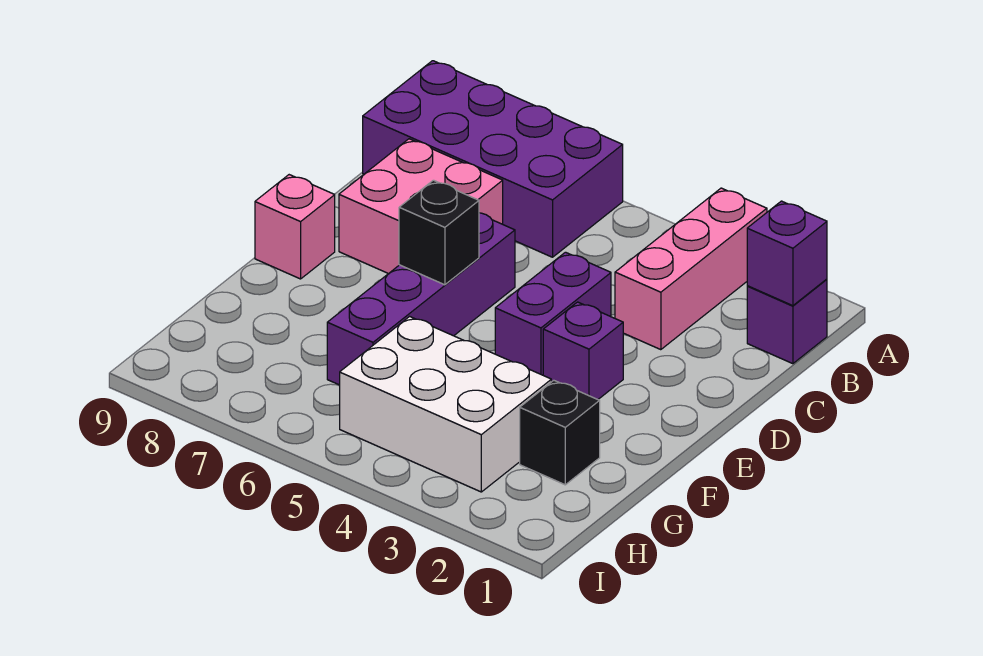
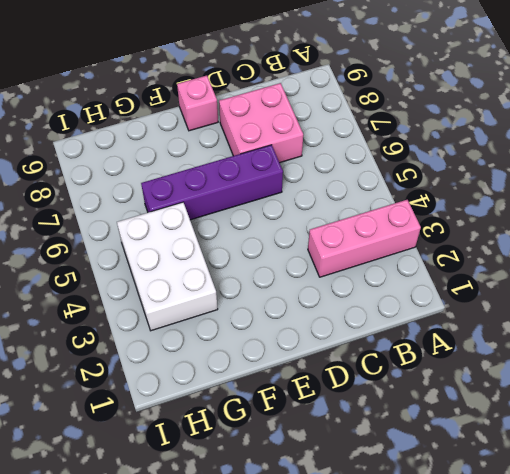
none -> purple brick A6:B9 level 1
none -> purple brick B1 level 1
none -> purple brick D4:E4 level 1

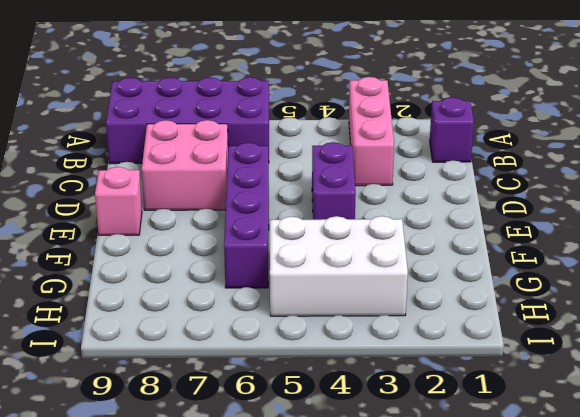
none -> purple brick E3 level 1
none -> black brick G2 level 1
none -> purple brick B1 level 2

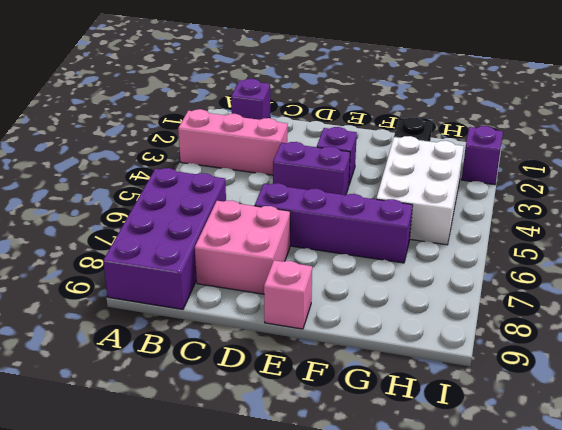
purple brick I2 level 1 -> purple brick B1 level 2
none -> black brick E6 level 2

